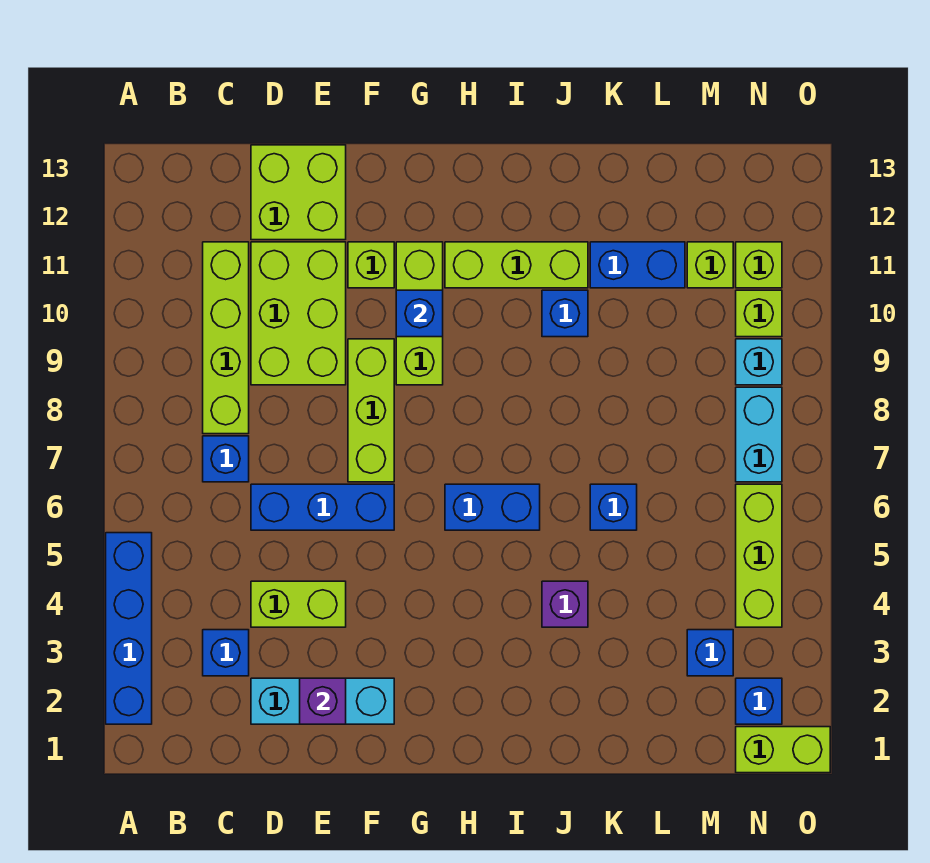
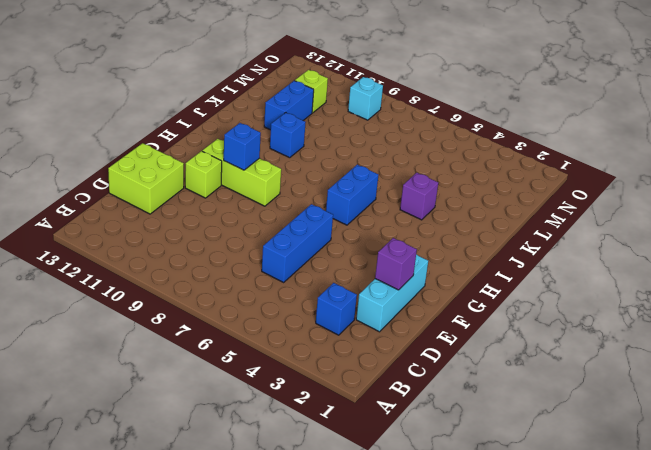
none -> blue brick A2:A5 level 1
none -> blue brick C7 level 1
none -> lime brick C8:C11 level 1

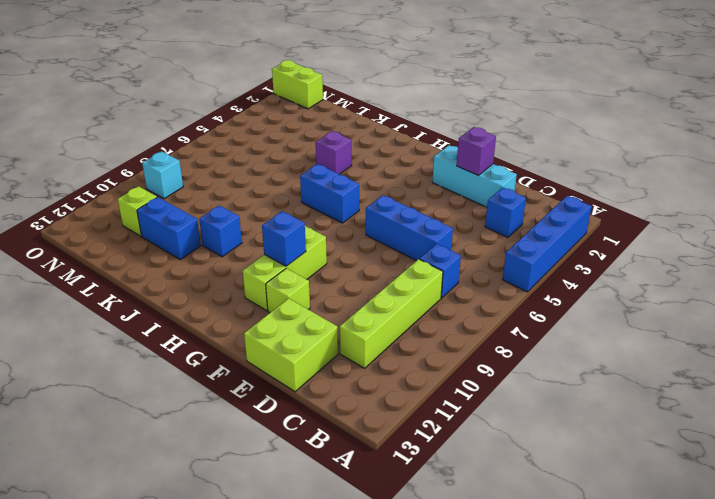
none -> lime brick D4:E4 level 1
none -> lime brick D9:E11 level 1
none -> lime brick F7:F9 level 1

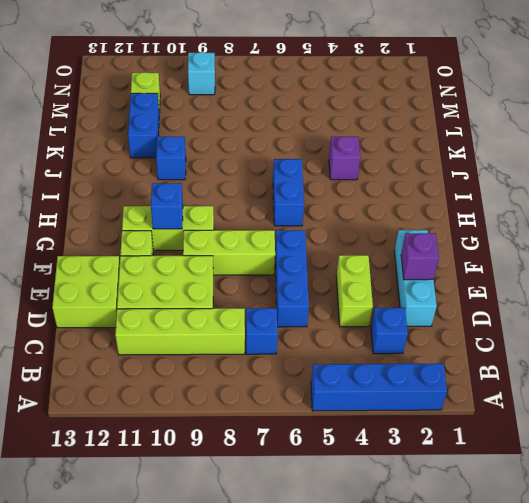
none -> lime brick H11:J11 level 1
none -> blue brick K6 level 1
none -> blue brick M3 level 1

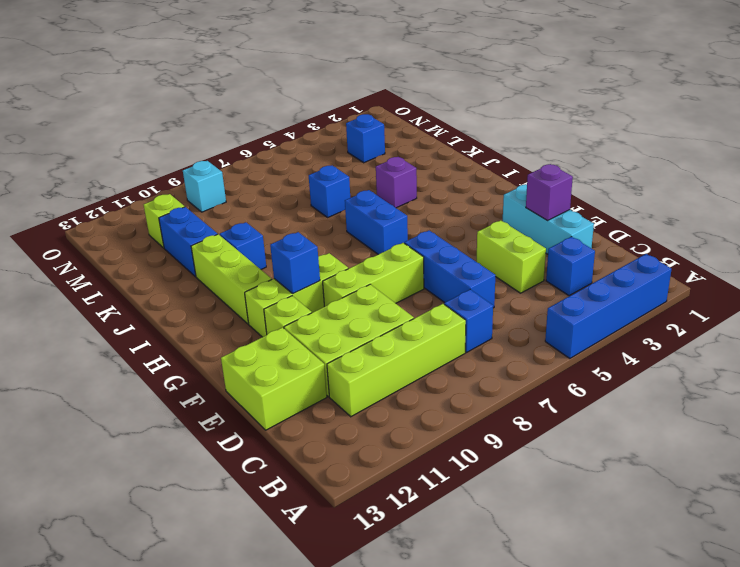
none -> lime brick N1:O1 level 1
none -> blue brick N2 level 1
none -> lime brick N4:N6 level 1

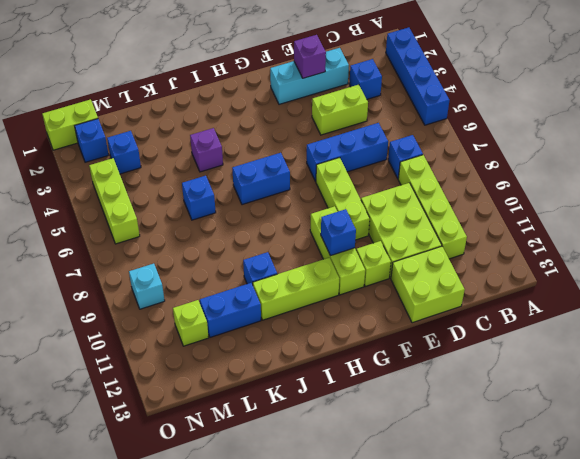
none -> cyan brick N7:N8 level 1
none -> lime brick N10 level 1
none -> lime brick N11 level 1

